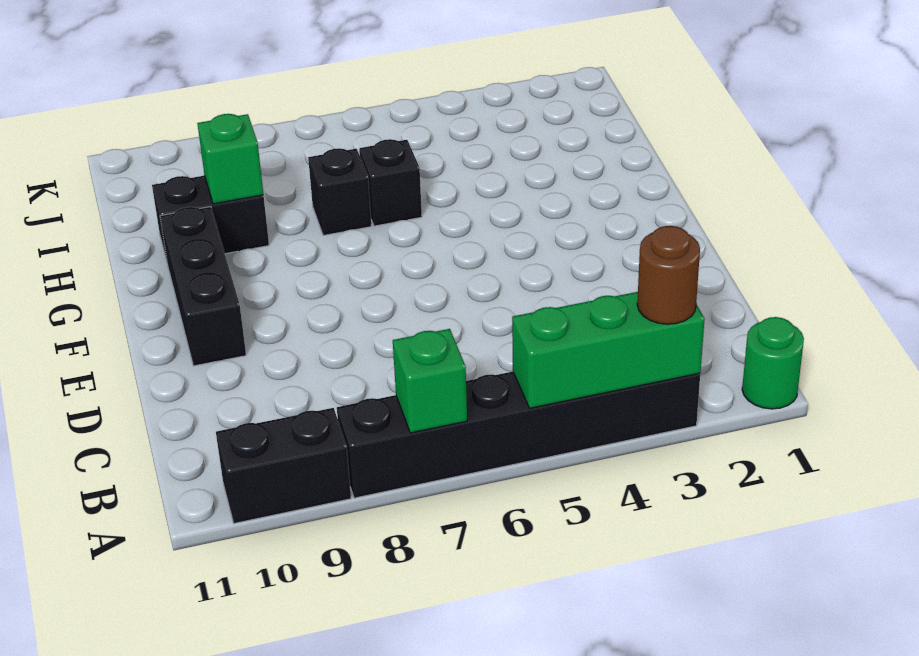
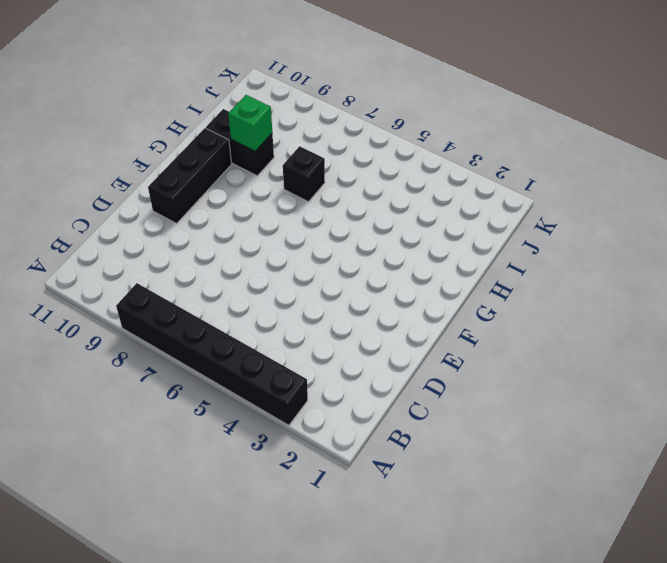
none -> green round brick A1 level 1
none -> black brick A9:A10 level 1

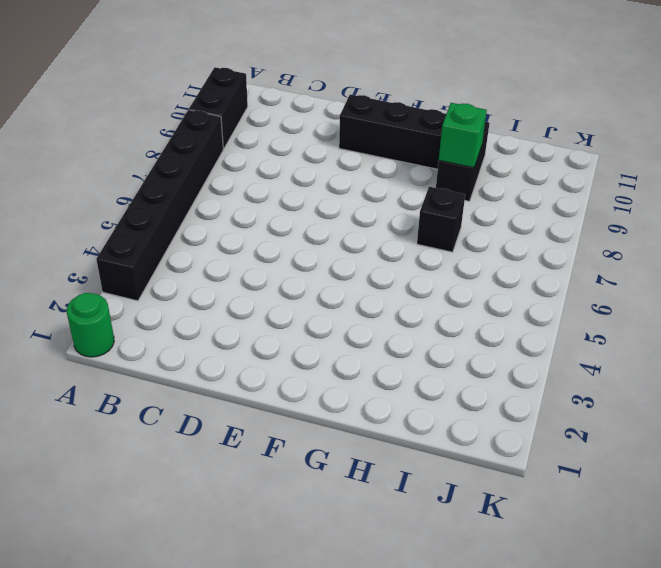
none -> black brick H6 level 1
none -> green brick A3:A5 level 2

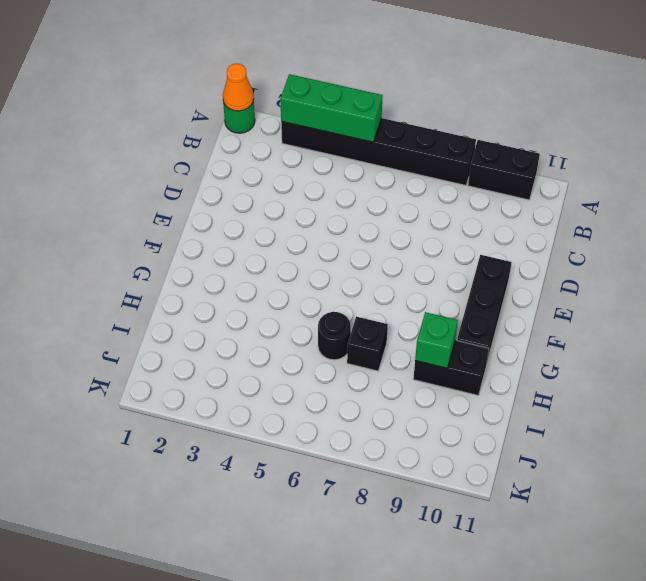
orange cone A1 level 2 -> none
black round brick H6 level 1 -> black brick H6 level 1
none -> green brick A7 level 2
none -> brown round brick A3 level 3

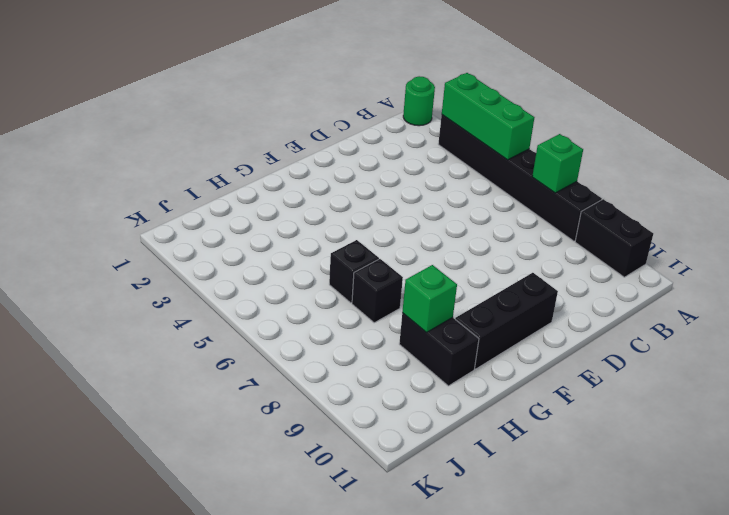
none -> brown round brick A3 level 3

